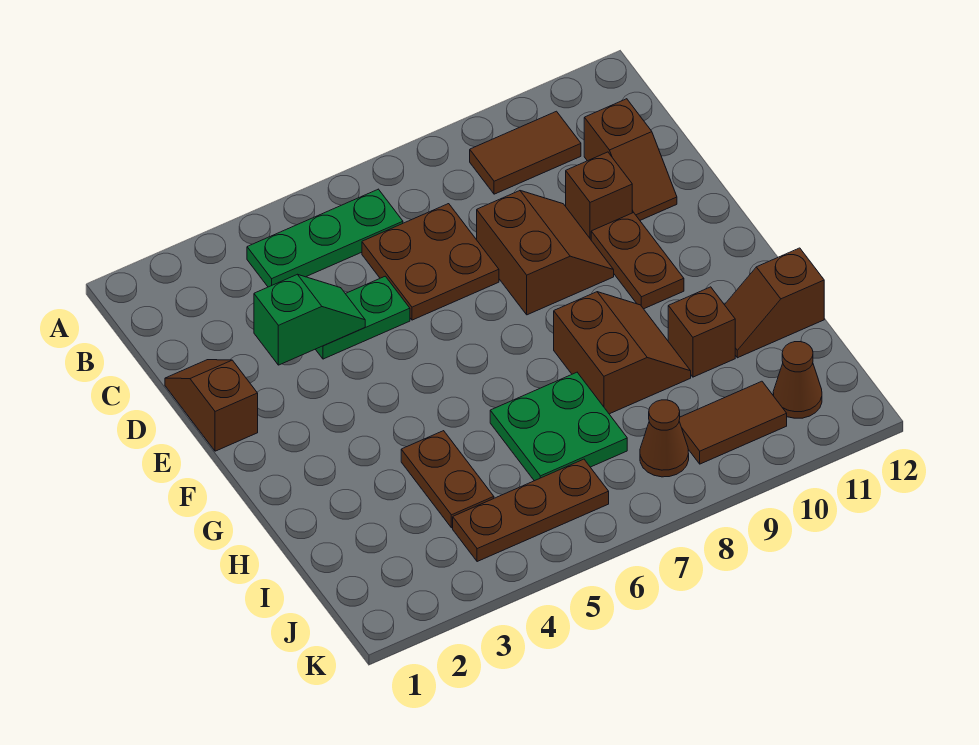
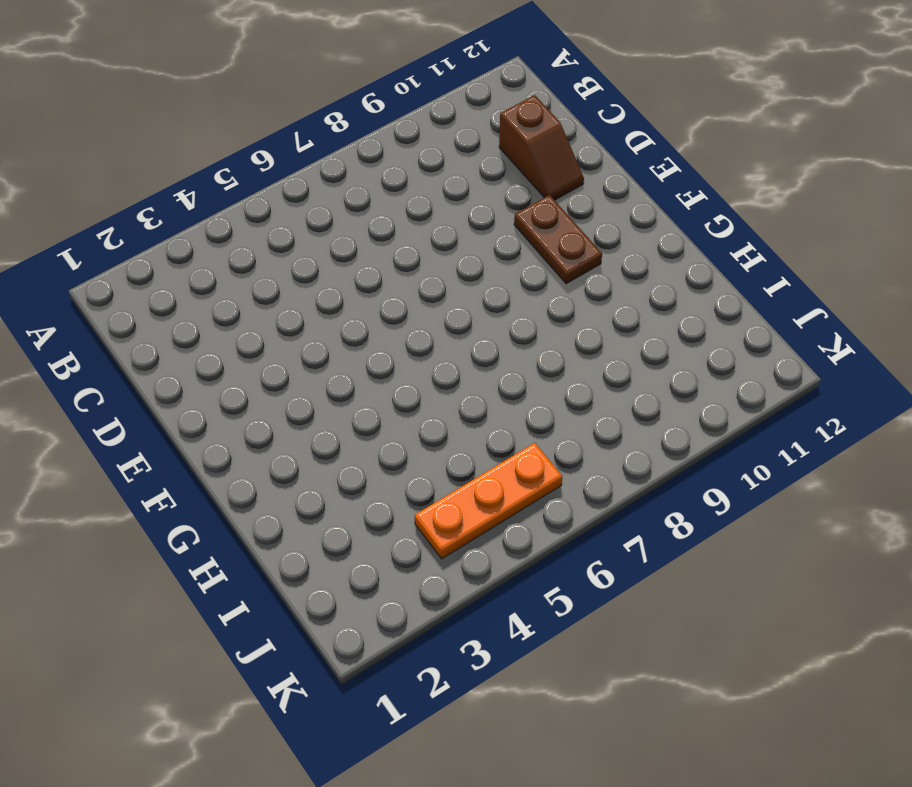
orange plate J4:J6 level 1 -> brown plate J4:J6 level 1
none -> green plate B4:B6 level 1
none -> brown tile B9:B10 level 1
none -> brown plate C6:D7 level 1

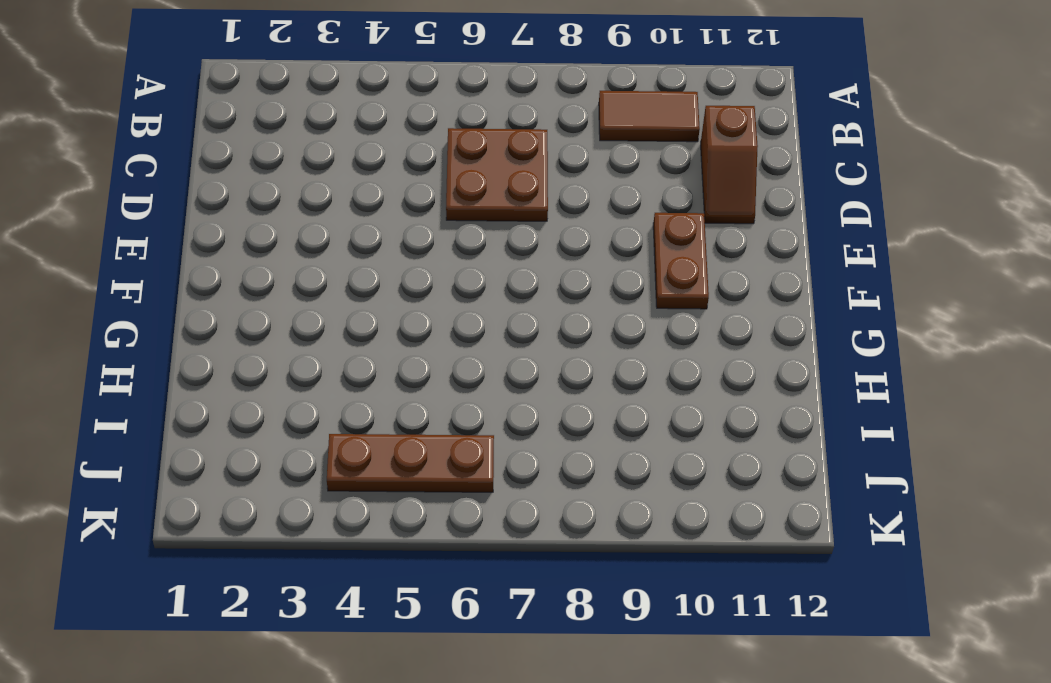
none -> green plate B4:B6 level 1
none -> brown slope D1:E1 level 1 top E
none -> green plate D4:D5 level 1

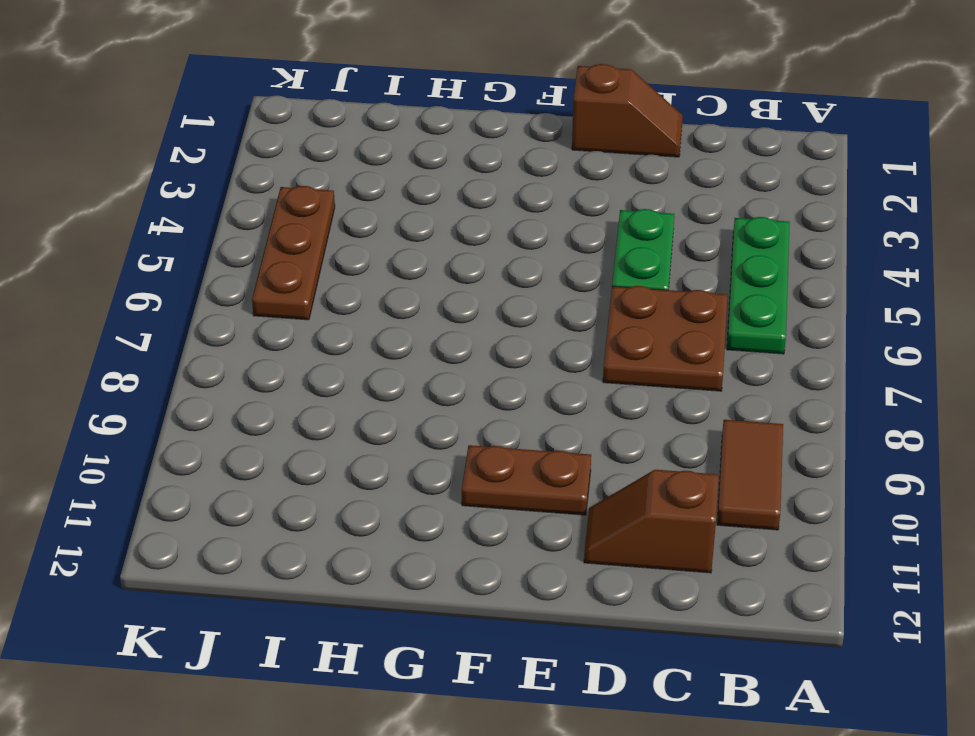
none -> brown slope D8:E9 level 1 top 8
none -> brown brick D10 level 1
none -> brown slope G8:H9 level 1 top 8

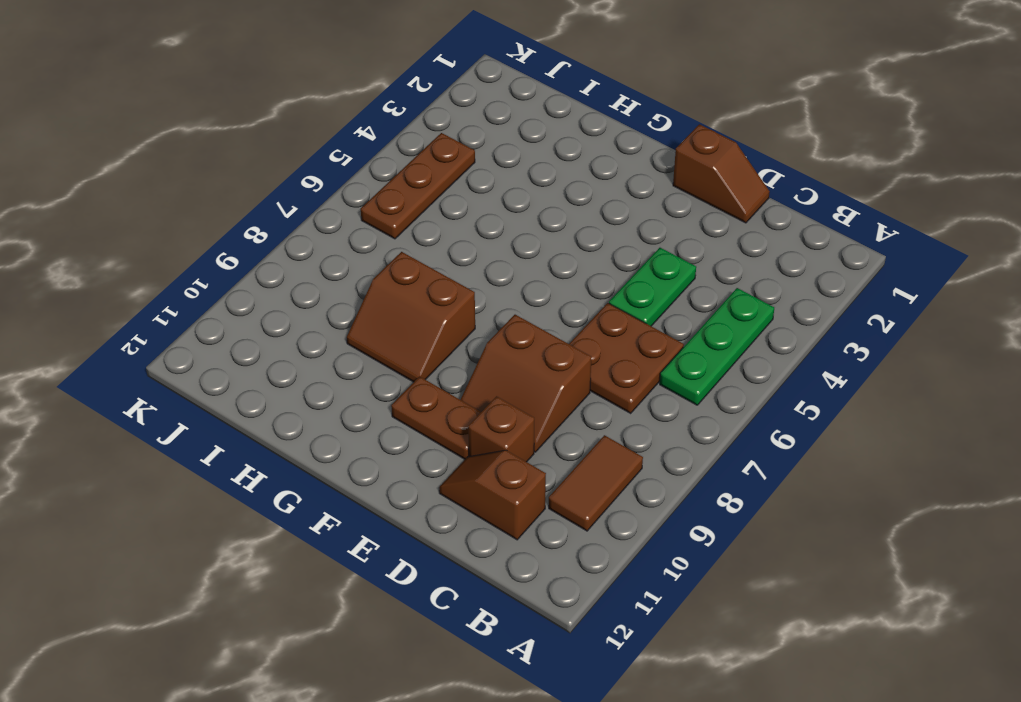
none -> brown plate H4:I4 level 1
none -> green plate H6:I7 level 1
none -> brown brick H10 level 1

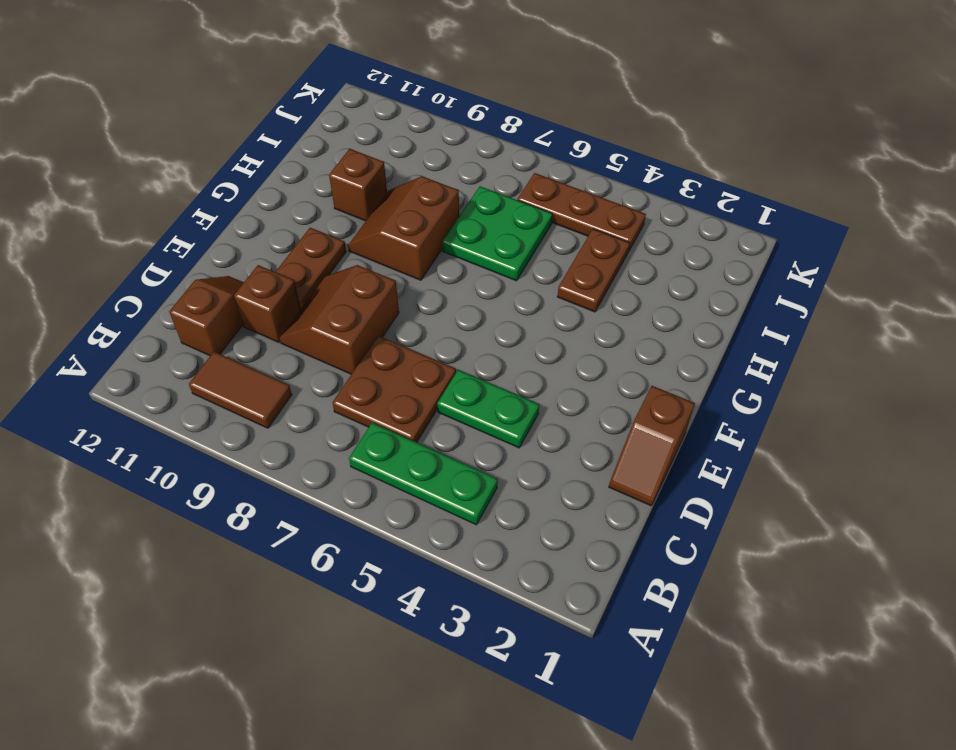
none -> brown slope H11:H12 level 1 top 12
none -> brown cone J8 level 1
none -> brown tile J9:J10 level 1

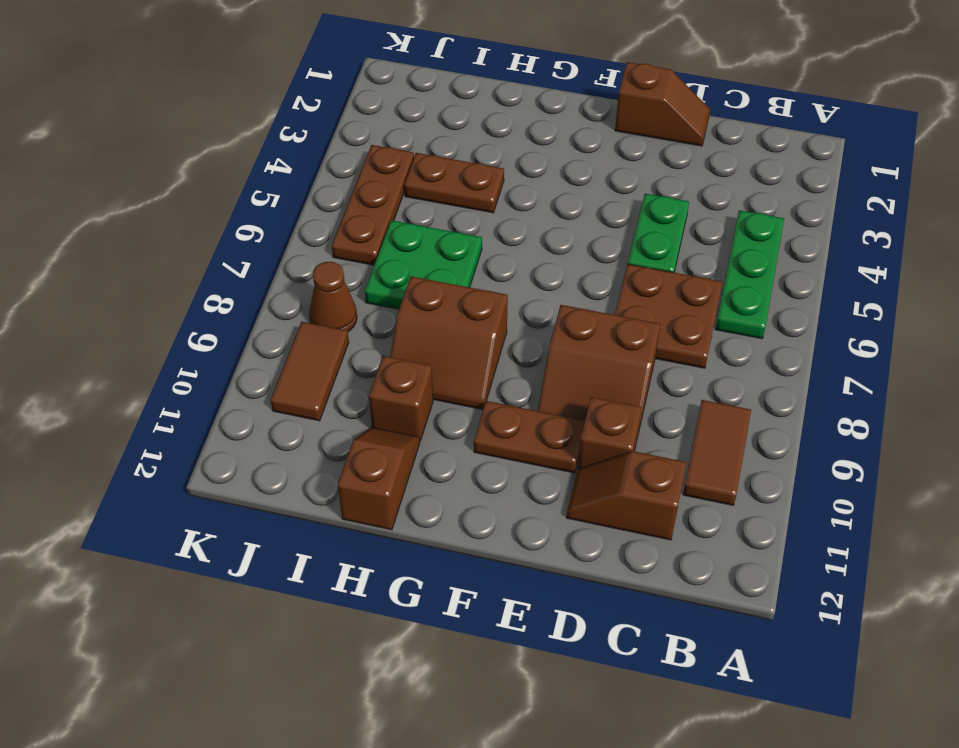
none -> brown cone J11 level 1
none -> green slope D3:D4 level 2 top 3

